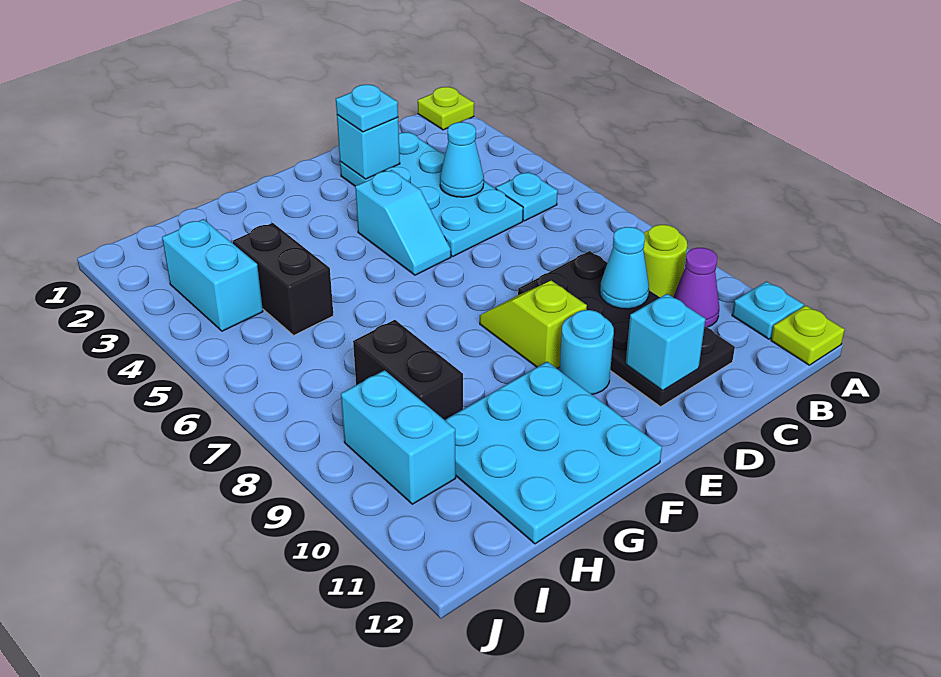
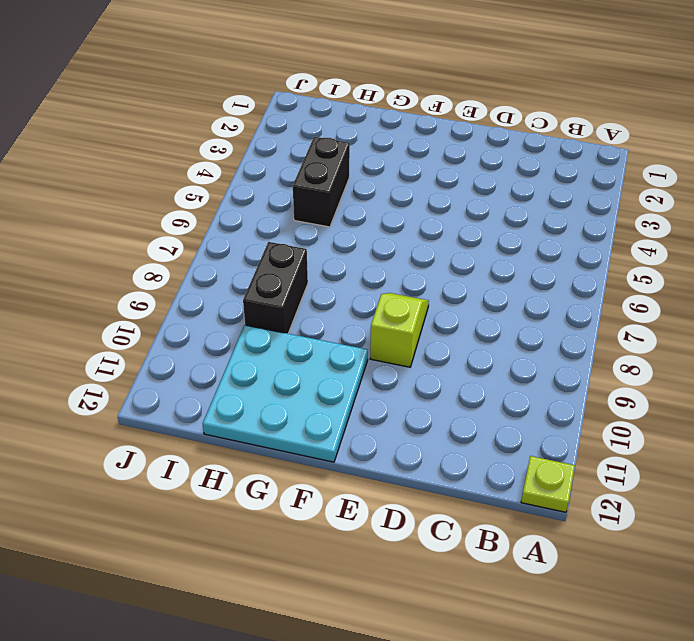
none -> lime plate A1 level 1
none -> cyan plate A11 level 1
none -> cyan plate B5 level 1

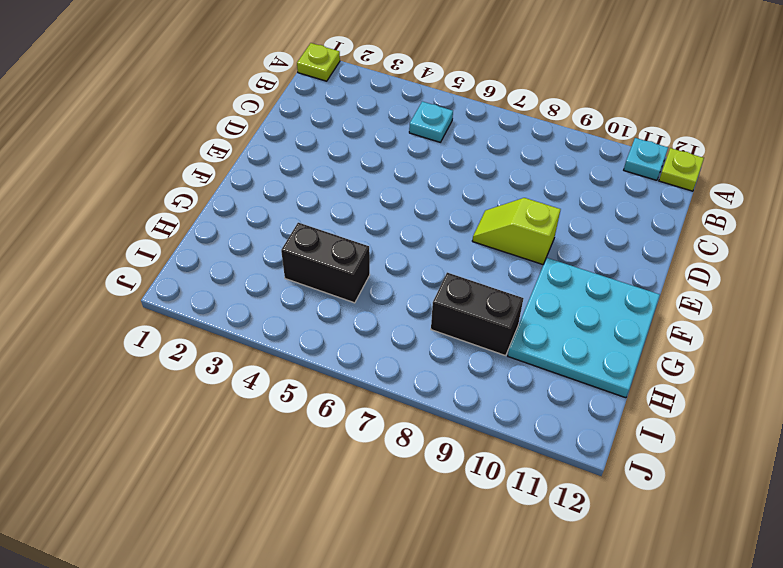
none -> lime round brick B9 level 1
none -> purple cone B10 level 1
none -> cyan plate C2:D5 level 1

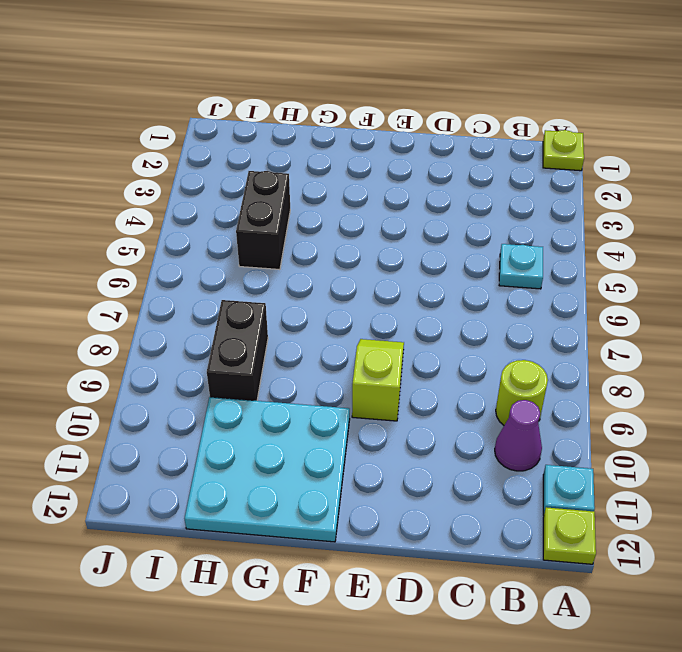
none -> cyan plate C2:D5 level 1
none -> black plate C8:D11 level 1
none -> cyan slope E4:E5 level 1 top 4

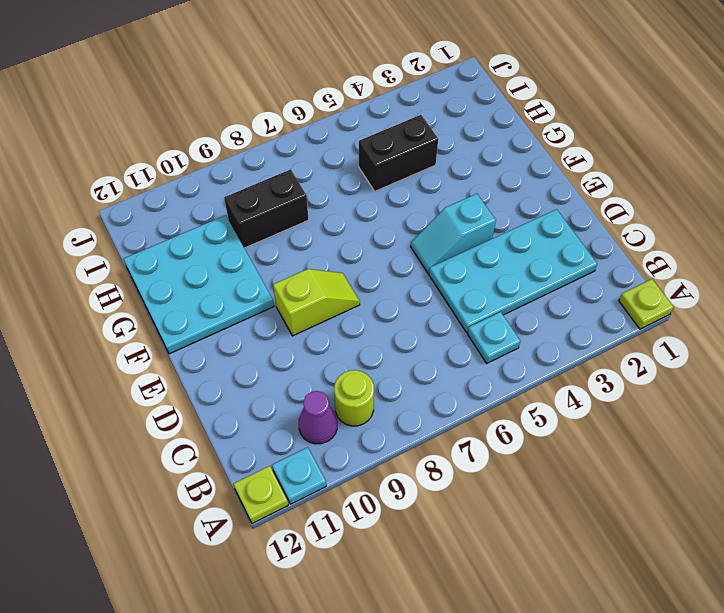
none -> black plate C8:D11 level 1
none -> cyan round brick E10 level 1
none -> cyan brick I3:I4 level 1

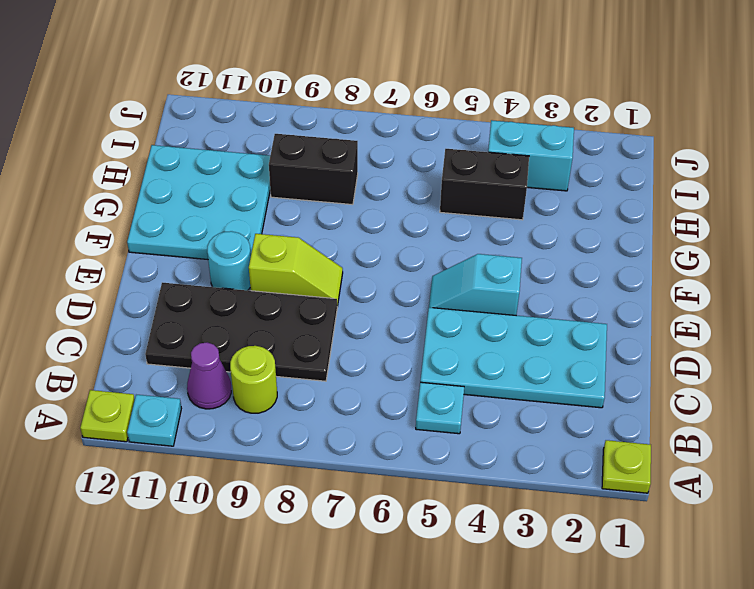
none -> cyan brick I9:I10 level 1
none -> cyan cone C4 level 2
none -> cyan cone C9 level 2

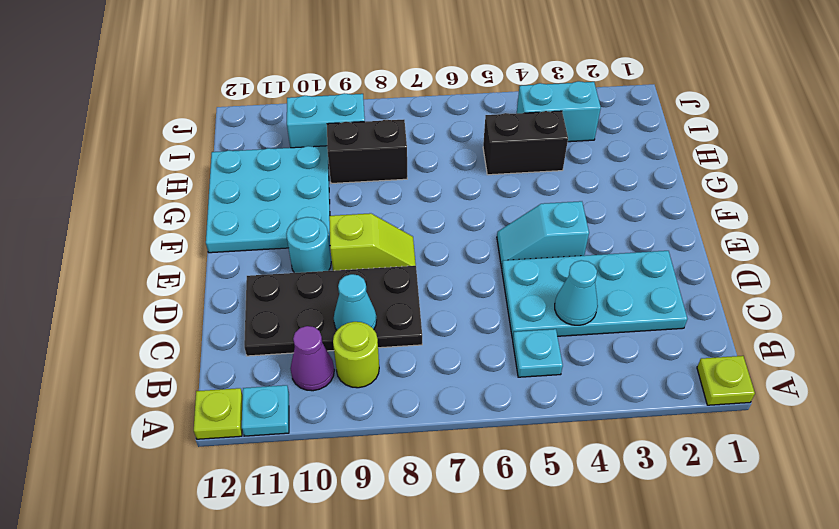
none -> cyan brick D2 level 2
none -> cyan brick D11 level 2
none -> cyan plate D2 level 3

